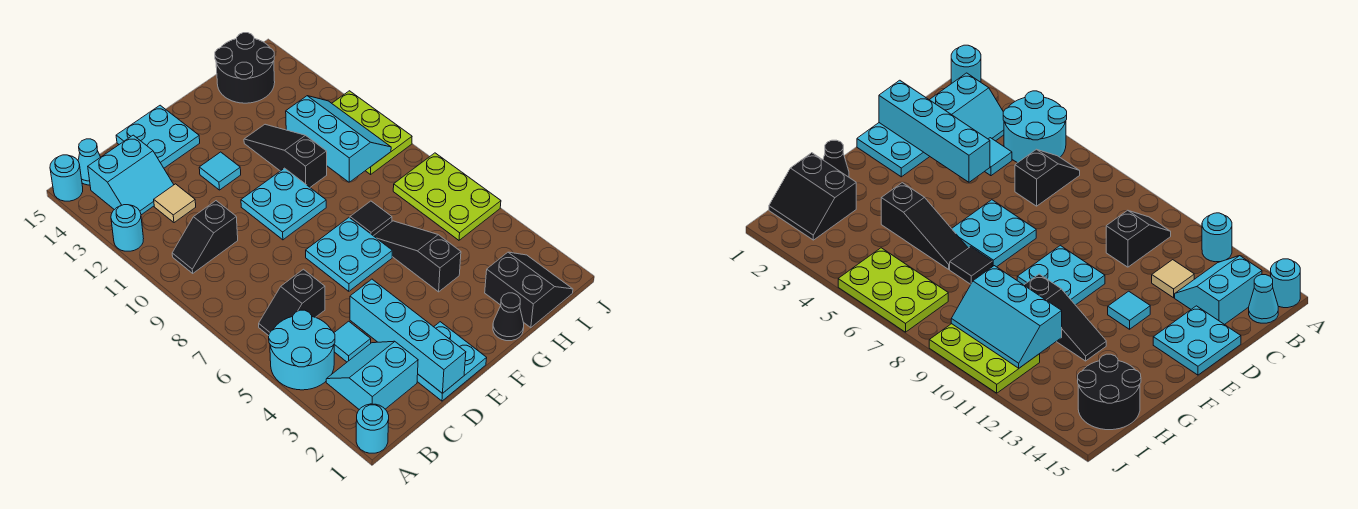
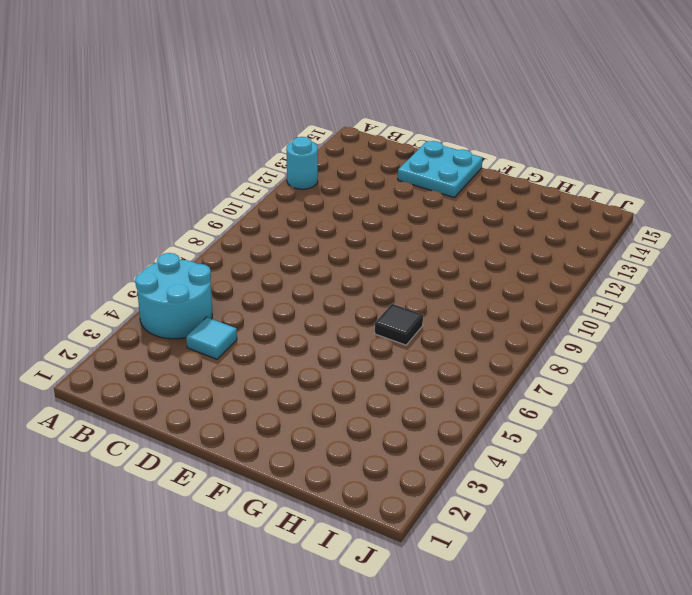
none -> cyan round brick A1 level 1
none -> cyan round brick A15 level 1
none -> cyan slope B2:C3 level 1 top 2

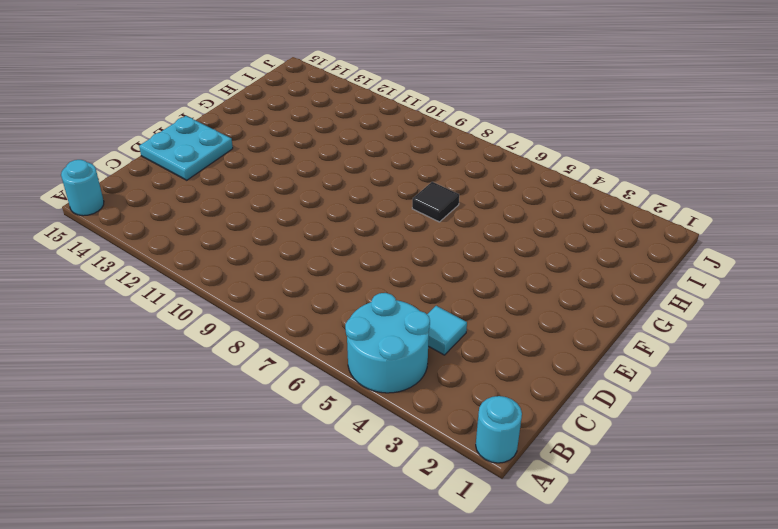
none -> cyan round brick A12 level 1
none -> cyan slope B2:C3 level 1 top 2
none -> black slope B6:C6 level 1 top C

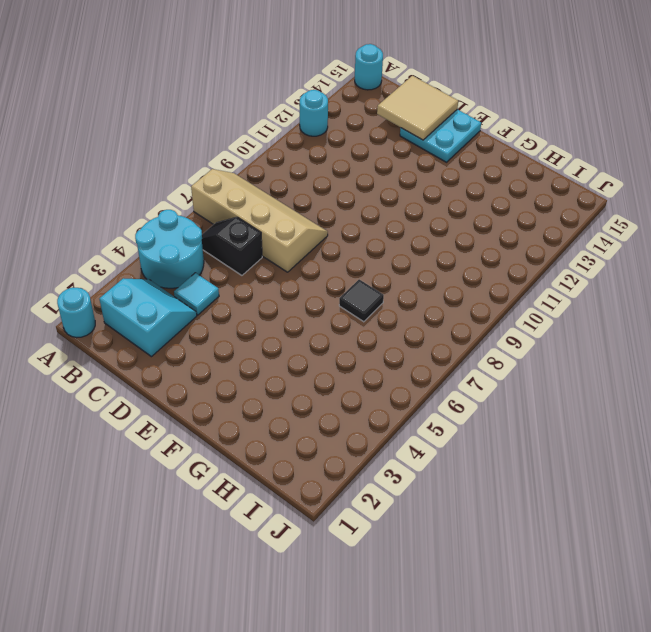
tan slope A7:D8 level 1 top 7 -> none
tan tile C14:D15 level 2 -> none
none -> black slope B10:C10 level 1 top C
none -> cyan slope B13:C14 level 1 top 14
none -> cyan cone B15 level 1

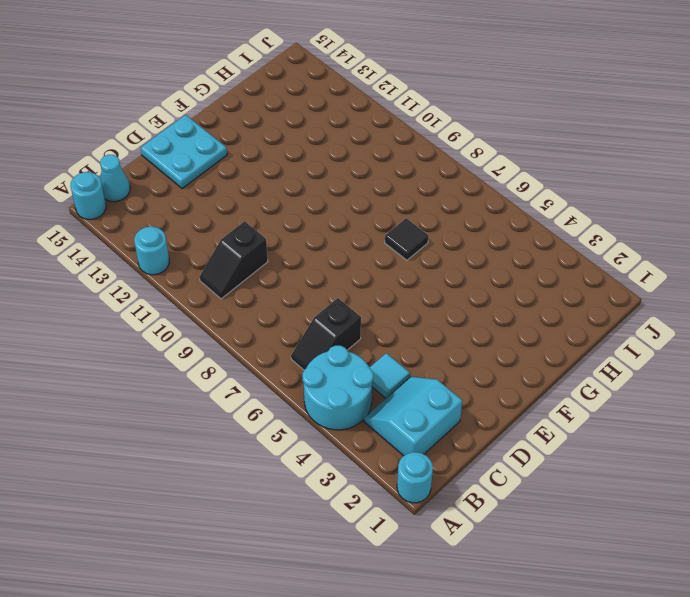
none -> cyan slope B13:C14 level 1 top 14
none -> tan tile C12 level 1
none -> cyan plate D1:E2 level 1

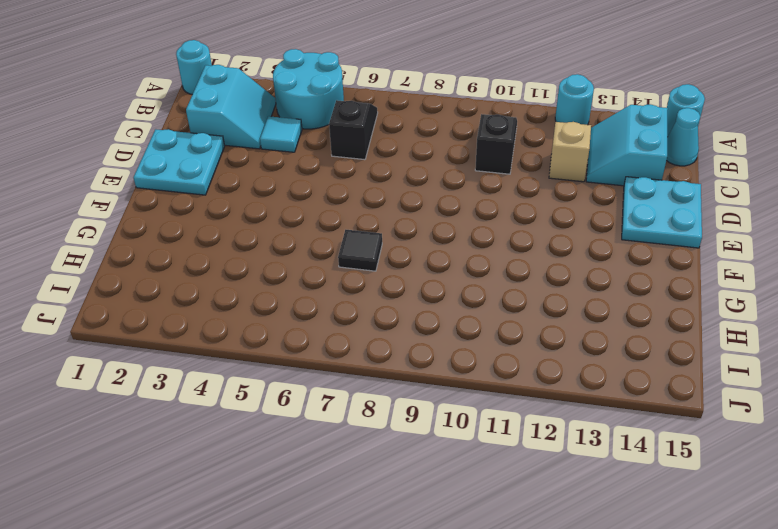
tan brick C12 level 1 -> tan tile C12 level 1
none -> cyan plate E6:F7 level 1
none -> cyan plate E9:F10 level 1
none -> cyan tile E12 level 1

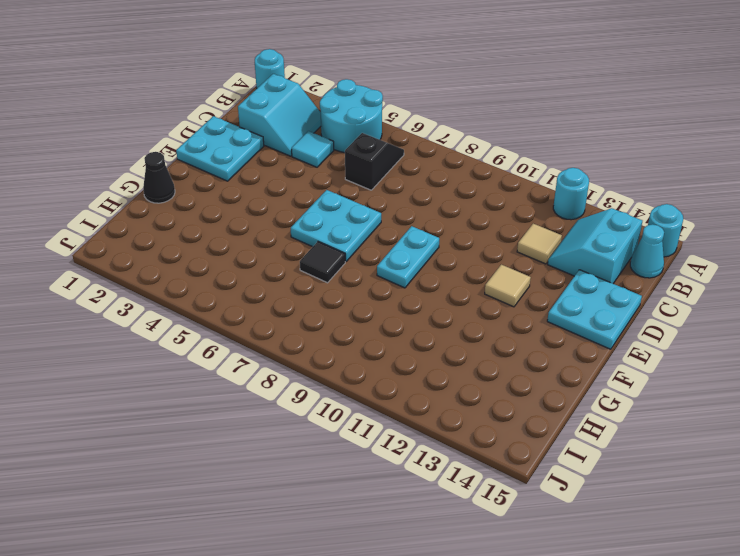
cyan plate E9:F9 level 1 -> cyan plate E9:F10 level 1
tan tile E12 level 1 -> cyan tile E12 level 1
none -> black slope B10:C10 level 1 top C
none -> black slope G4:G6 level 1 top 4
none -> black slope G10:G12 level 1 top 10

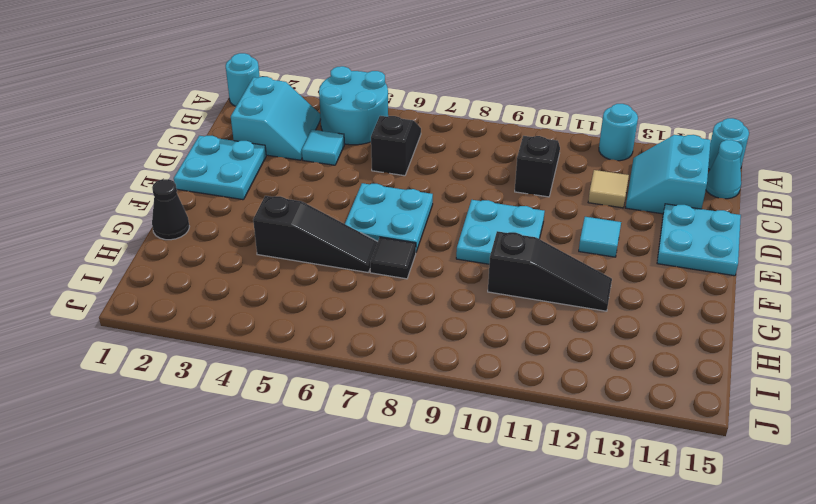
none -> black slope H1:I2 level 1 top H
none -> black round brick H14:I15 level 1
none -> lime plate I5:J7 level 1

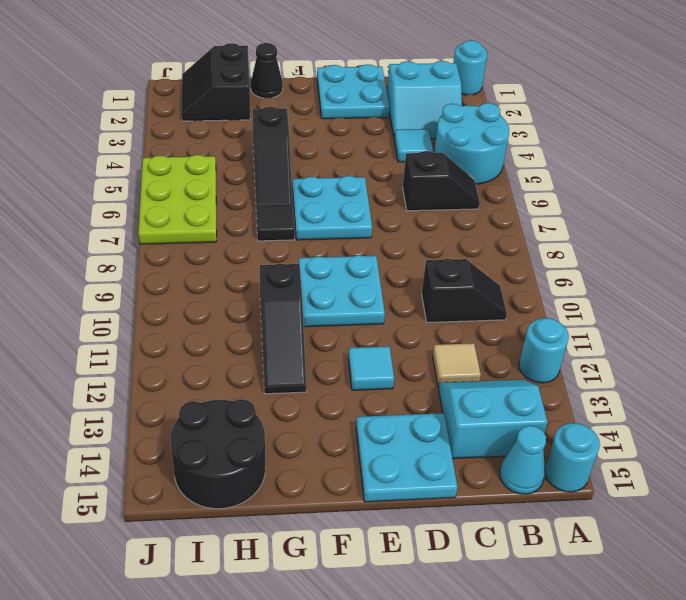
none -> lime plate I9:J11 level 1
none -> cyan brick D1:D4 level 2
none -> cyan slope H9:I11 level 2 top H

